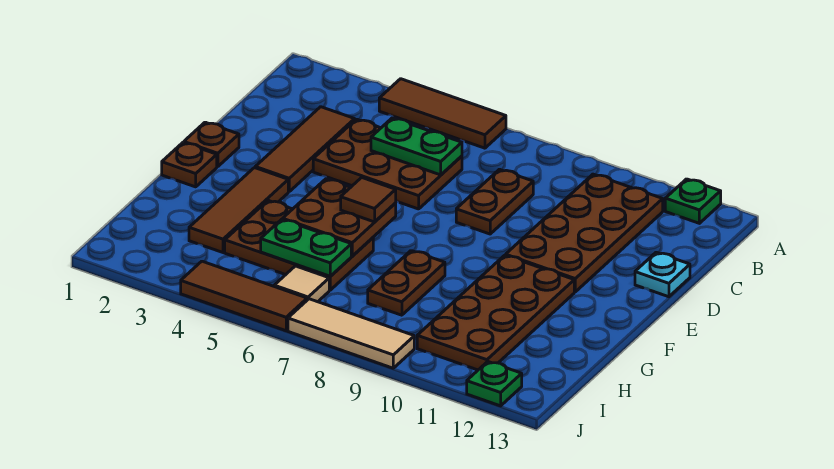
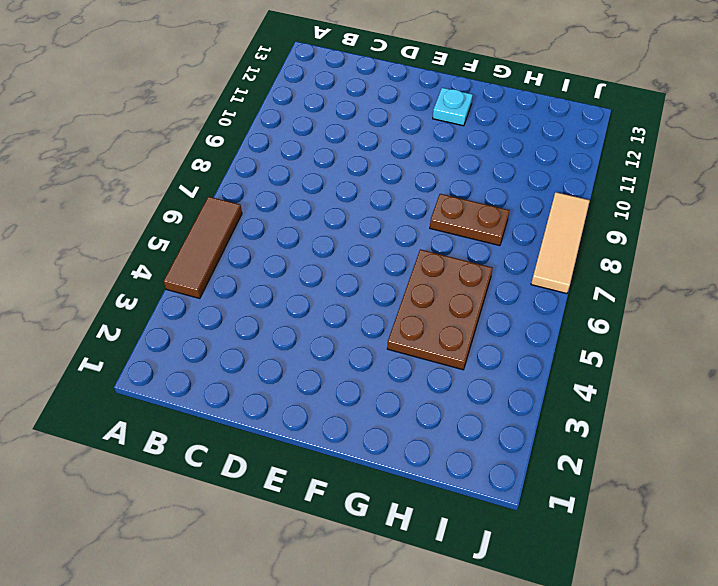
cyan plate F12 level 1 -> cyan plate D13 level 1
none -> green plate A12 level 1
none -> brown plate B10:E11 level 1
none -> brown tile C3:E3 level 1

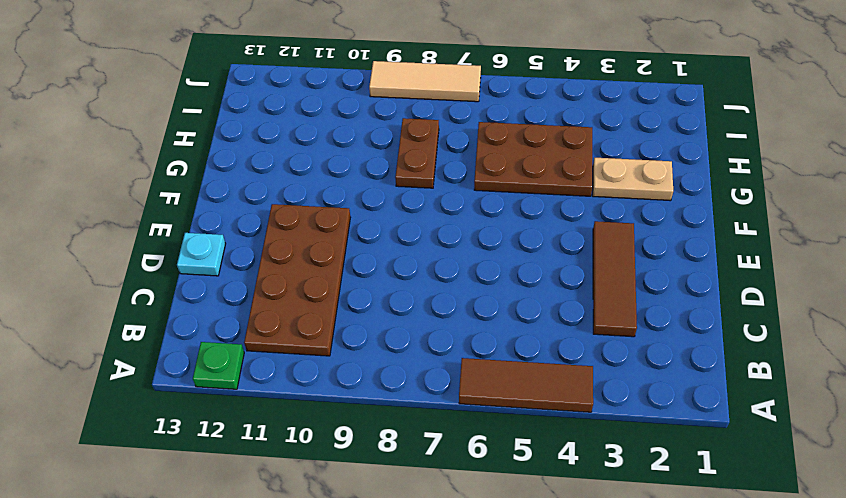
tan plate G2:G3 level 1 -> brown tile F3:H3 level 1
none -> brown plate C4:D6 level 1
none -> brown plate C8:D8 level 1
none -> brown plate E1 level 1

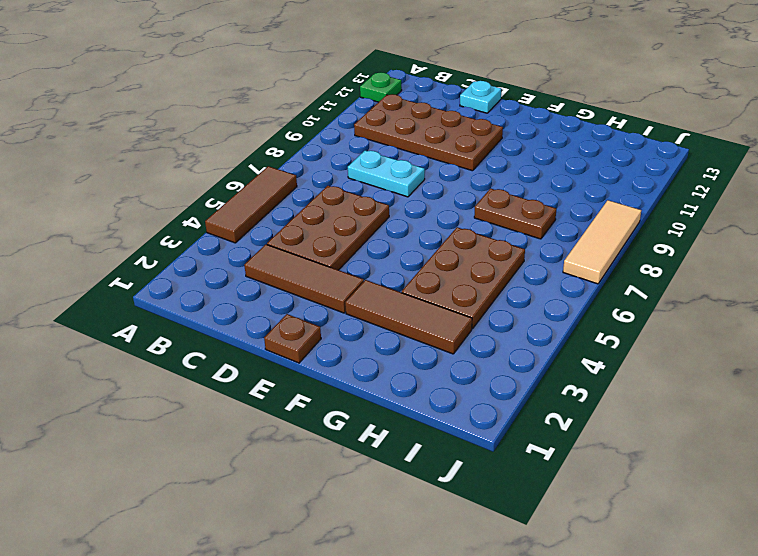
cyan plate C8:D8 level 1 -> brown plate C8:D8 level 1
none -> brown plate F1 level 1
none -> brown plate F10:I11 level 1
none -> tan tile I6 level 1

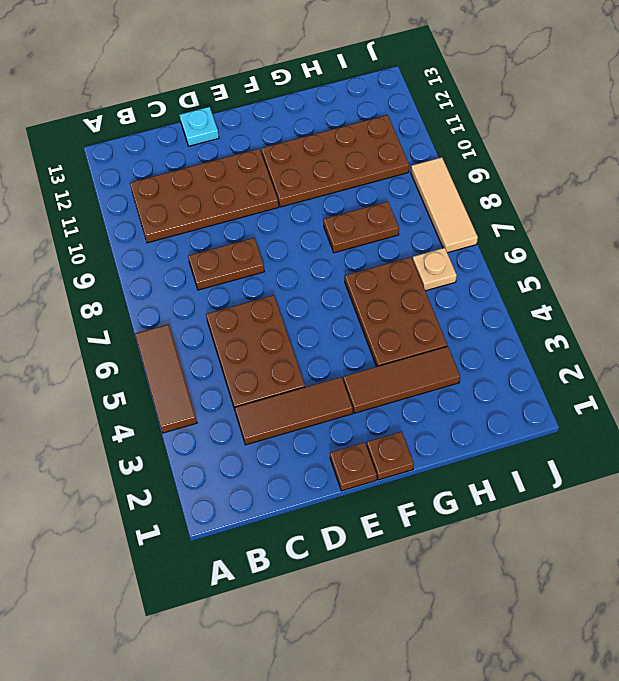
tan plate I6 level 1 -> tan tile I6 level 1
none -> green plate A12 level 1
none -> brown tile J4:J6 level 1
none -> green plate J12 level 1

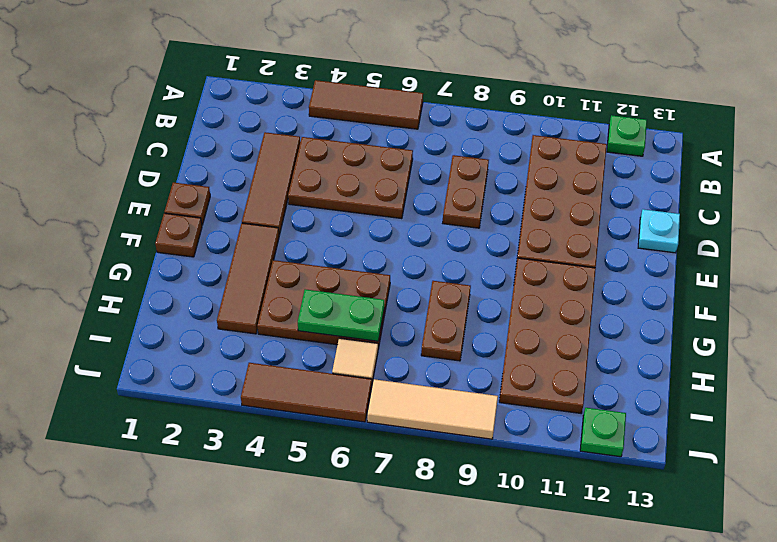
none -> green plate C5:C6 level 2
none -> brown plate F5:G6 level 2
none -> brown tile F6 level 3

